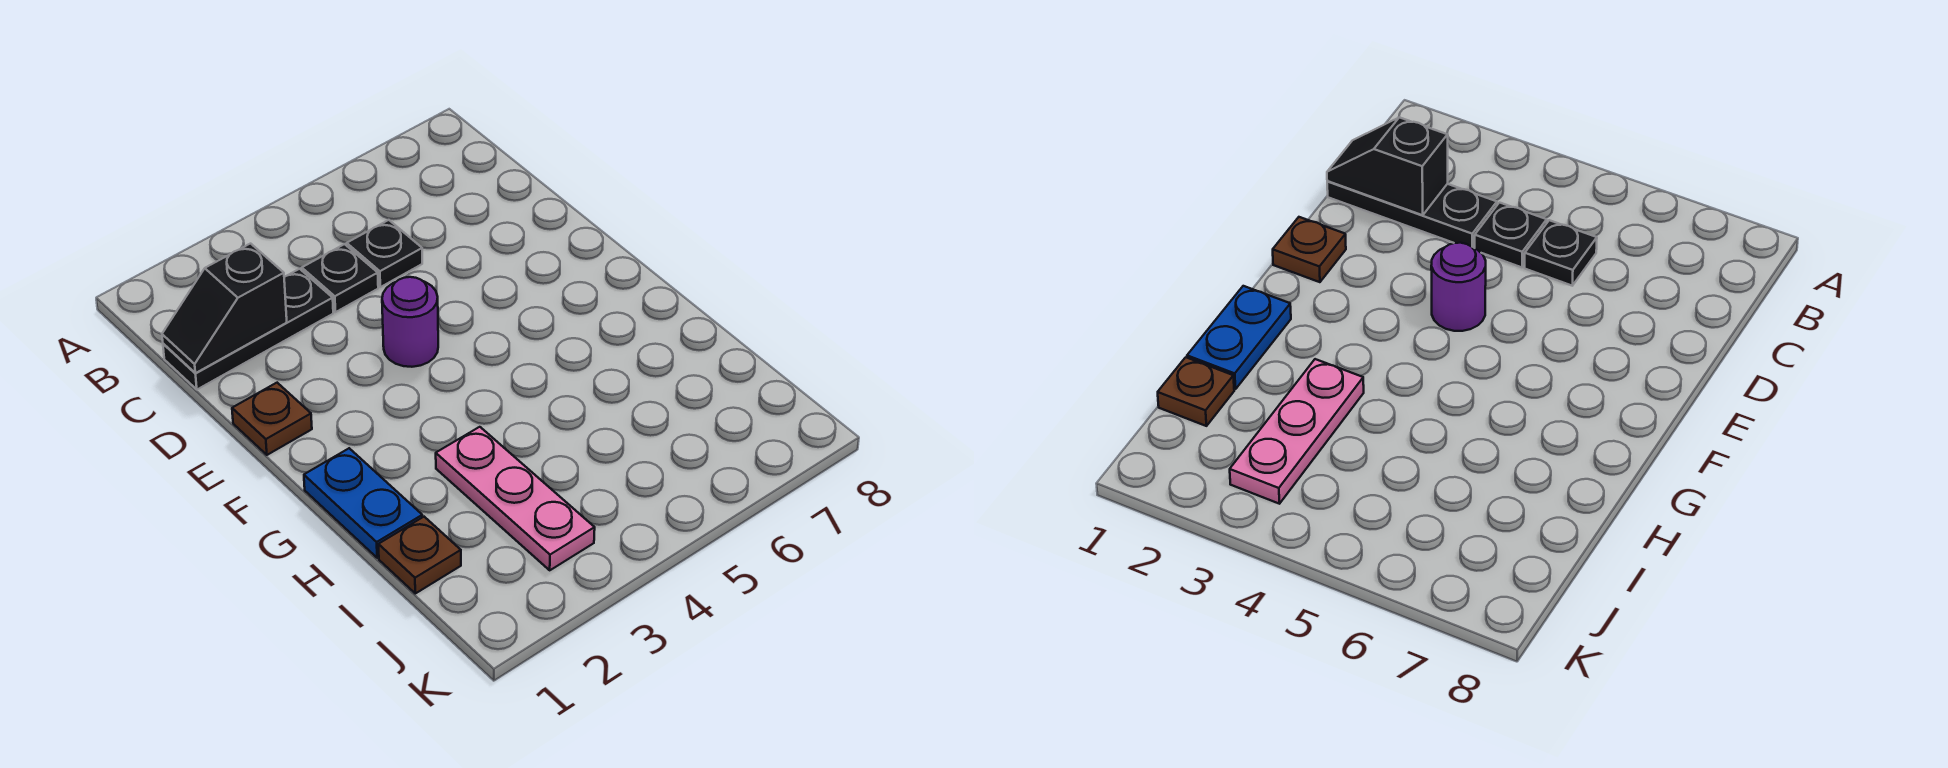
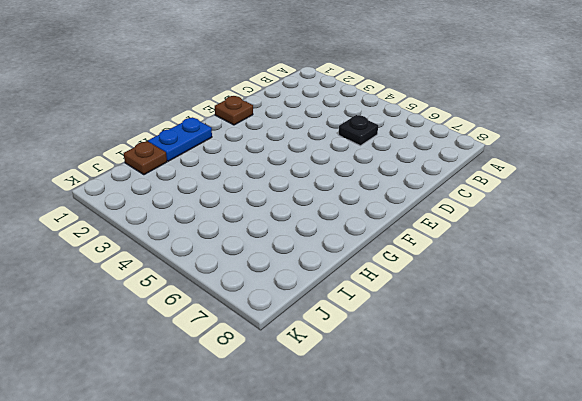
none -> black plate C1:C3 level 1
none -> black plate C4 level 1

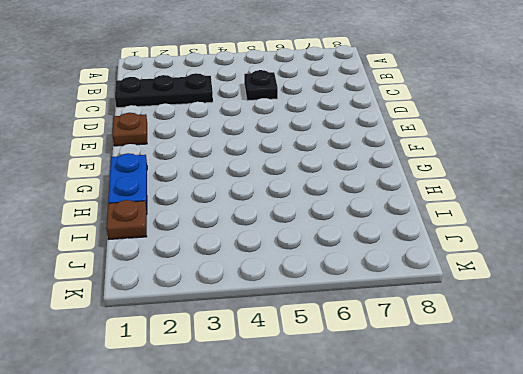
none -> black plate C4 level 1
none -> purple round brick E4 level 1

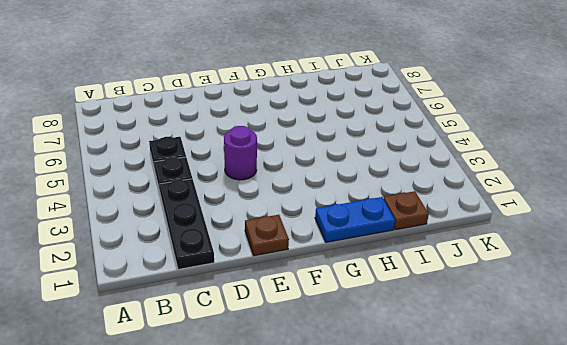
none -> pink plate H3:J3 level 1
none -> black slope C1:C2 level 2 top 2

